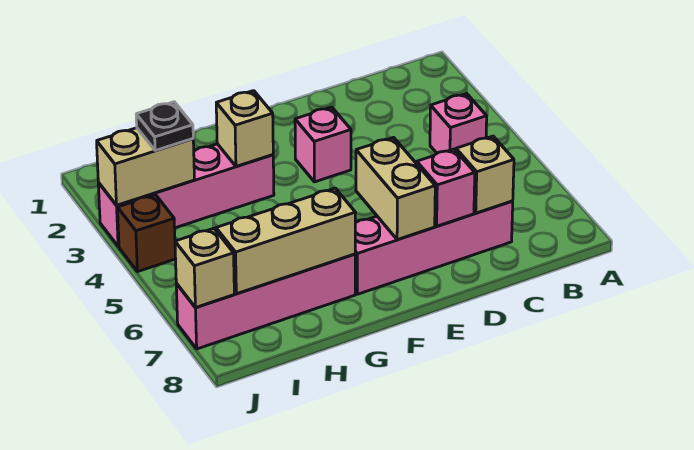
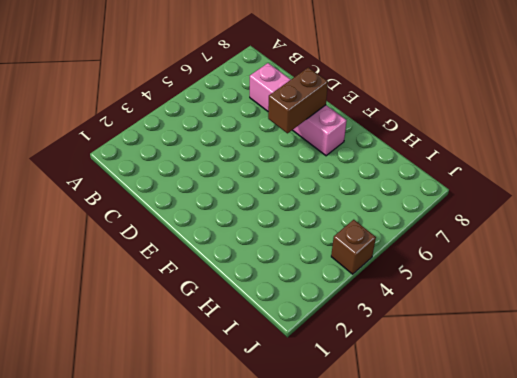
brown brick E6:E7 level 2 -> tan brick E6:E7 level 2
none -> pink brick B4 level 1
none -> pink brick E3 level 1
none -> pink brick G3:J3 level 1

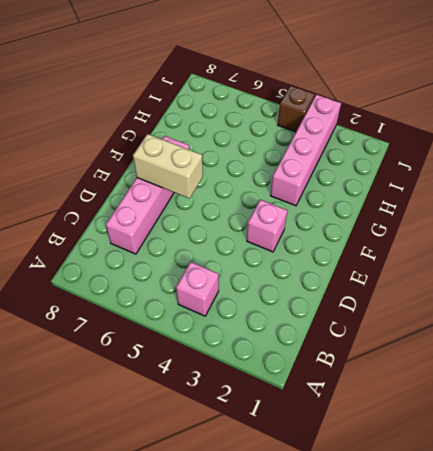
none -> pink brick G7:J7 level 1
none -> tan brick C7 level 2
none -> pink brick D7 level 2

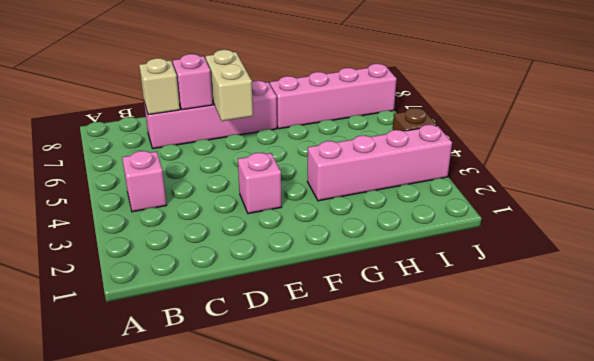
none -> tan brick G3 level 2
none -> tan brick G7:I7 level 2
none -> tan brick I3:J3 level 2

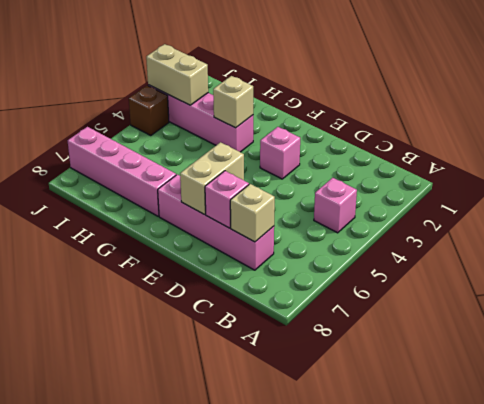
none -> tan brick G7:I7 level 2
none -> tan brick J7 level 2
none -> black plate I3 level 3

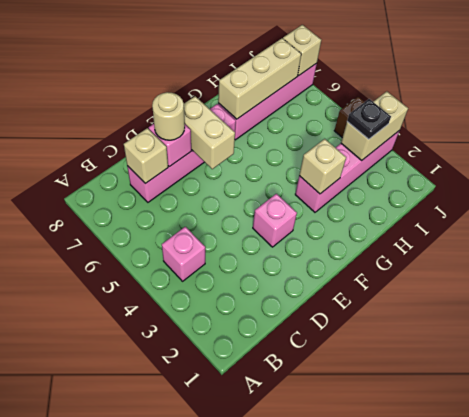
tan round brick D7 level 3 -> none

